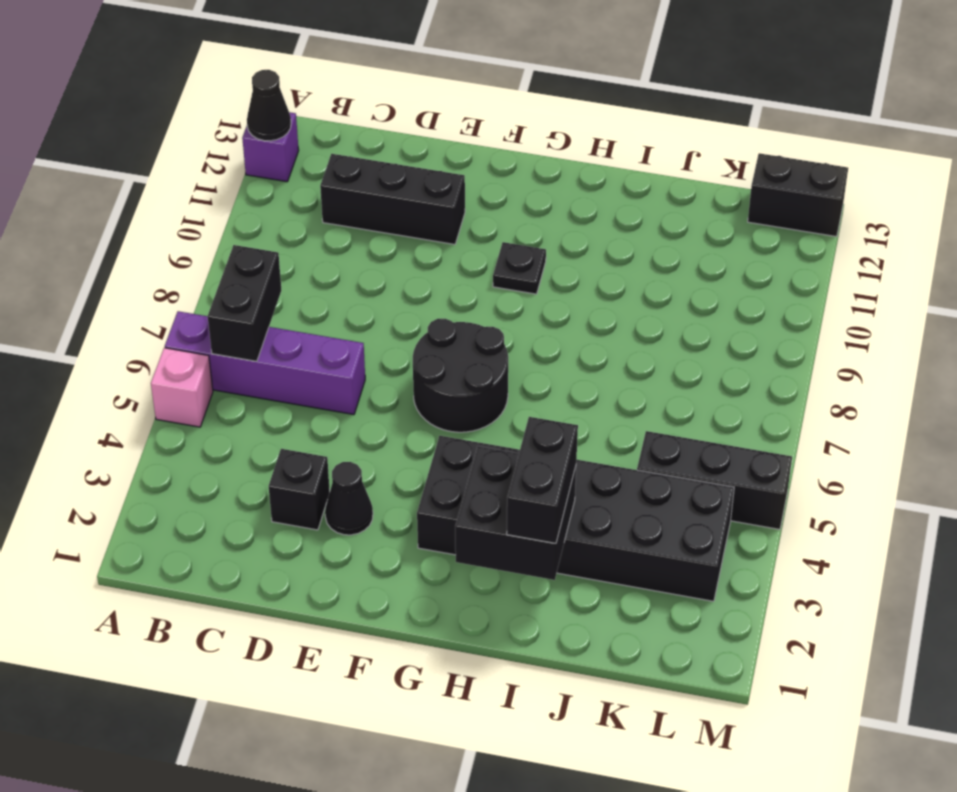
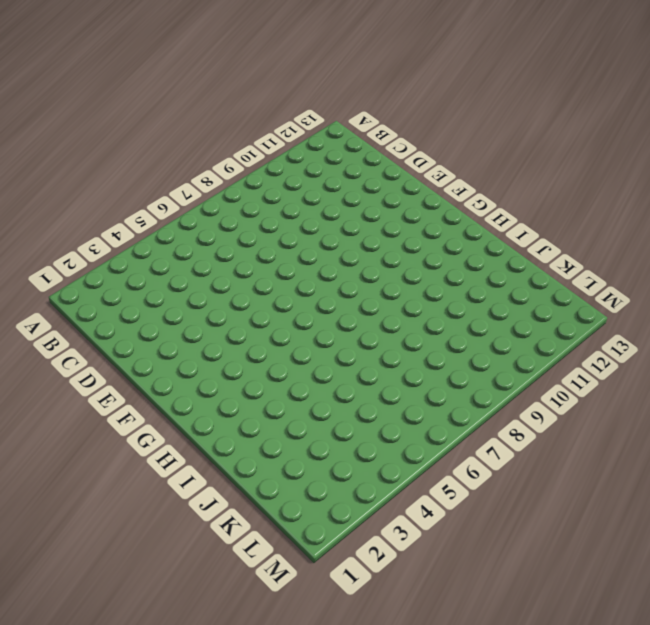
none -> pink brick A5 level 1
none -> purple brick A6:D6 level 1
none -> purple brick A12 level 1

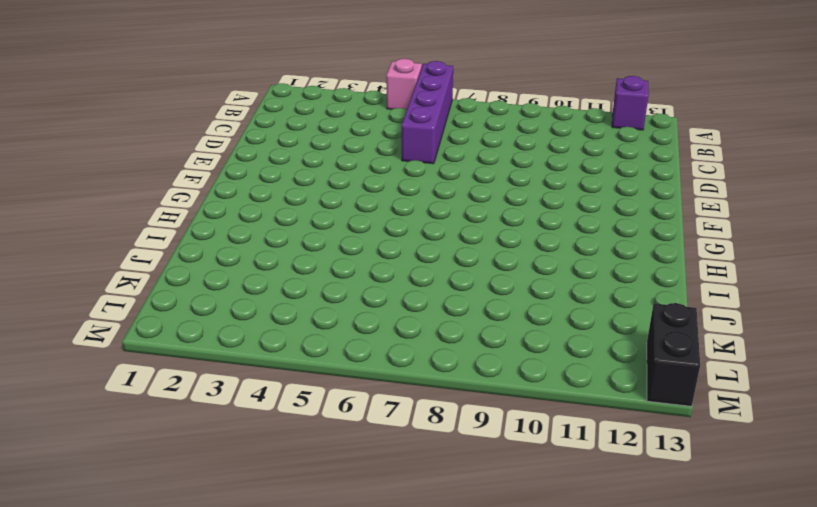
none -> black brick C11:E11 level 1
none -> black brick D3 level 1
none -> black cone E3 level 1

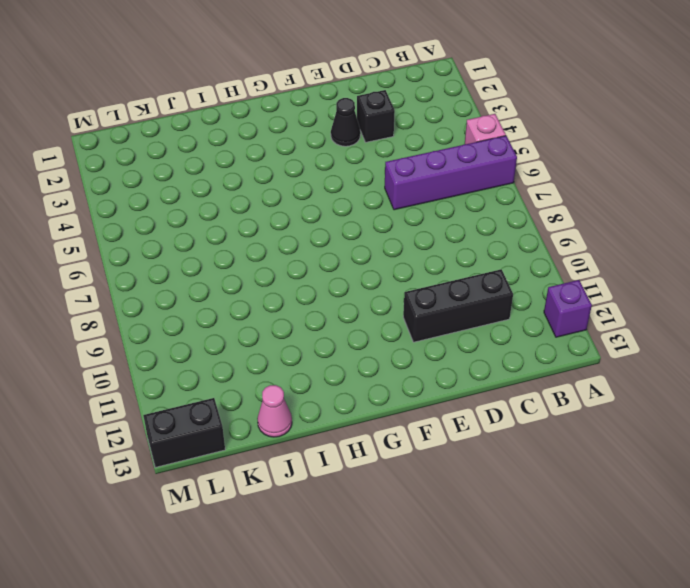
pink cone J13 level 1 -> none
none -> black round brick F6:G7 level 1
none -> black brick G3:L4 level 1
none -> black plate G10 level 1

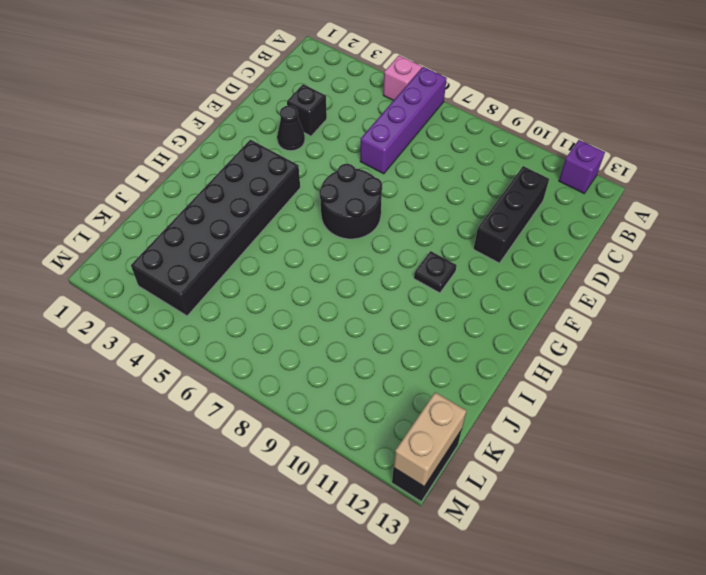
tan brick L13:M13 level 2 -> none
none -> black brick K5:M5 level 1
none -> black cone A12 level 2
none -> black brick B6:B7 level 2

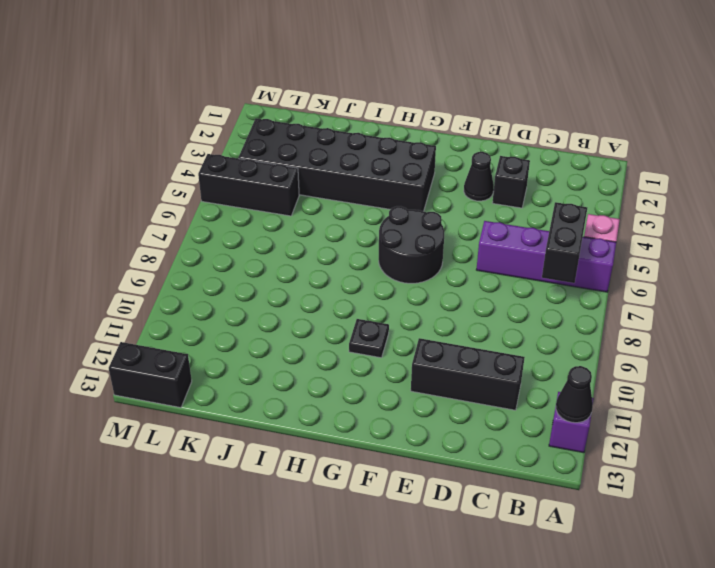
none -> black brick H2:I3 level 2
none -> black brick I2:I3 level 3

